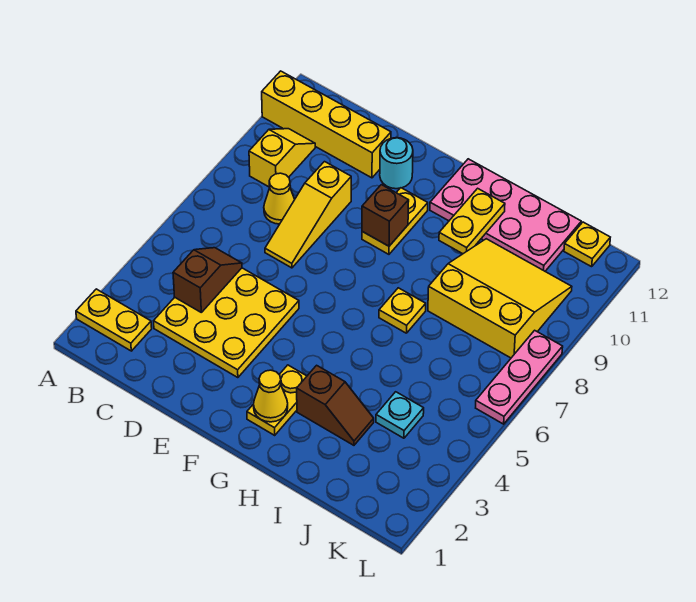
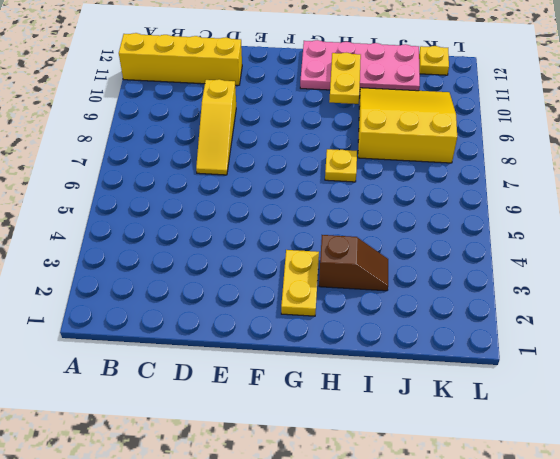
none -> yellow plate A2:B2 level 1
none -> yellow slope B9:B10 level 1 top 9
none -> yellow plate C3:E5 level 1

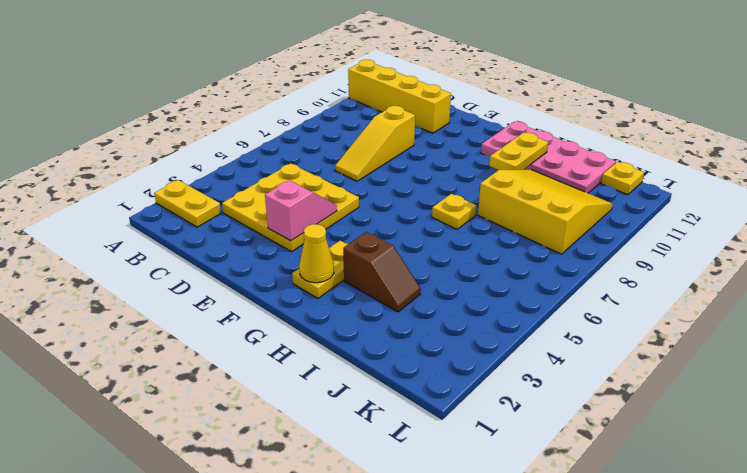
pink slope E3:E4 level 2 top 3 -> none
none -> yellow slope B9:B10 level 1 top 9
none -> yellow cone C8 level 1
none -> cyan round brick E11 level 1

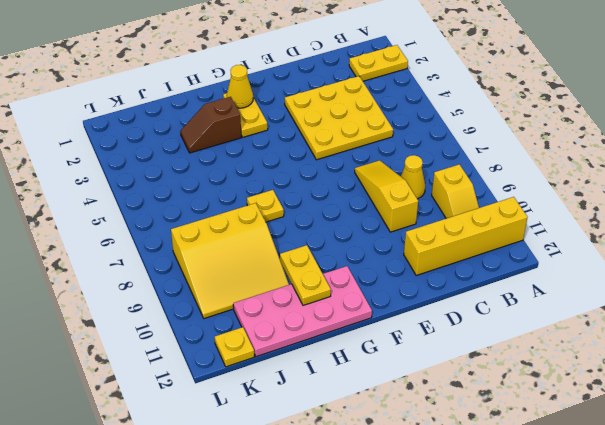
none -> cyan round brick E11 level 1
none -> yellow plate F9:F10 level 1
none -> cyan plate J4 level 1

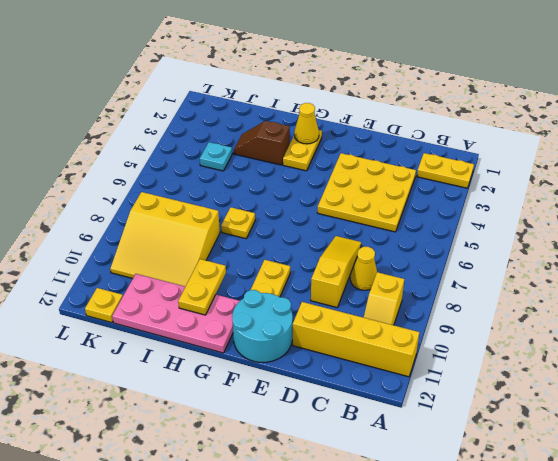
cyan round brick E11:F12 level 1 -> cyan round brick E11 level 1
none -> pink plate L6:L8 level 1
none -> brown slope C4:C5 level 2 top 4
none -> brown brick F9 level 2

